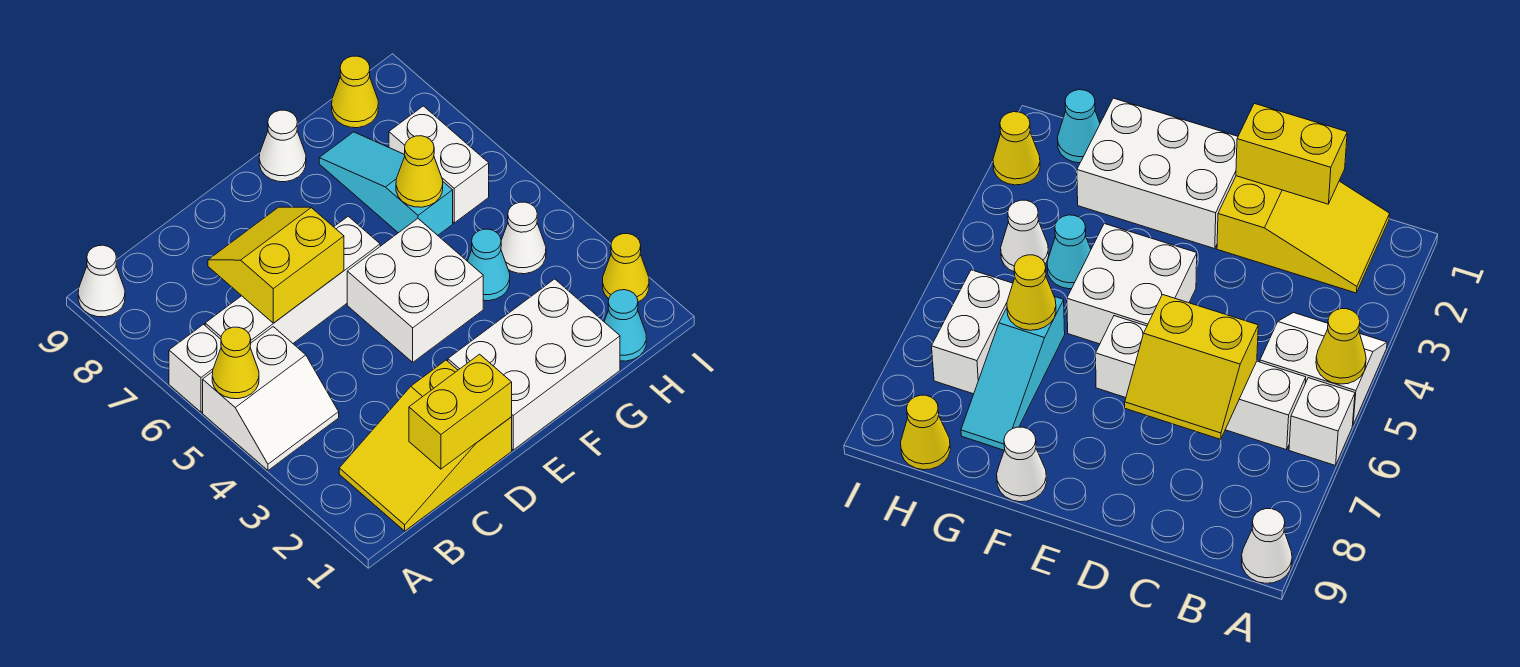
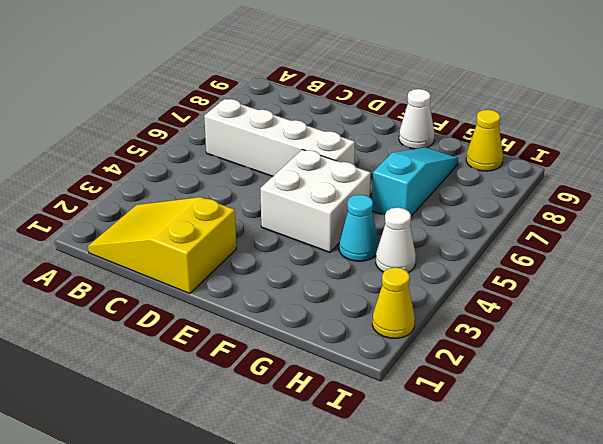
none -> white slope A4:B5 level 1 top 5
none -> white brick A6 level 1
none -> white cone A9 level 1

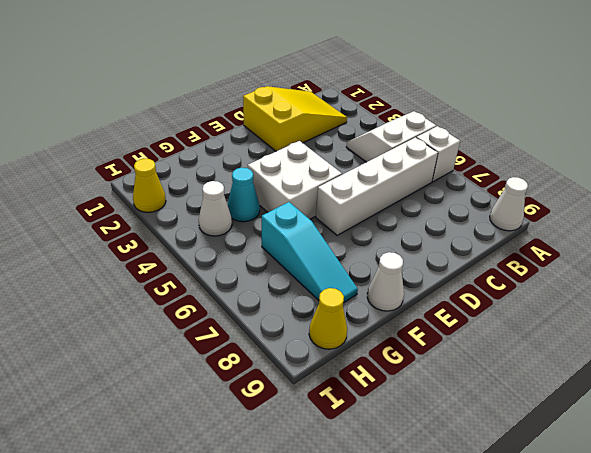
none -> white brick E1:G2 level 1
none -> cyan cone H1 level 1
none -> white brick H6:H7 level 1

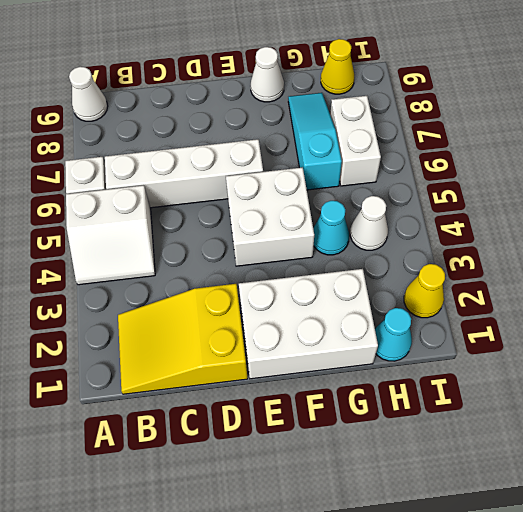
none -> yellow cone A5 level 2
none -> yellow brick C1:D1 level 2
none -> yellow slope C6:D7 level 2 top 6

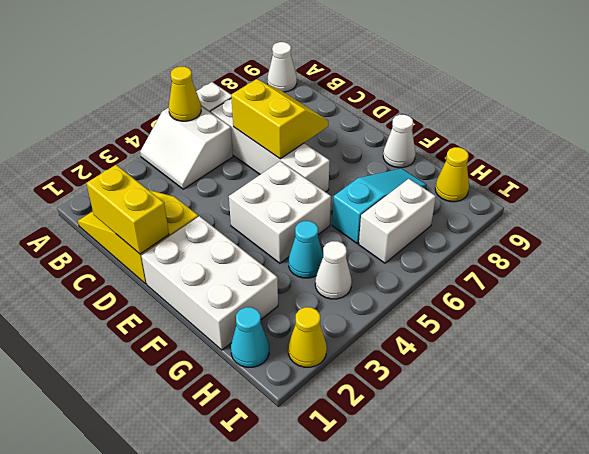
none -> yellow cone G6 level 2

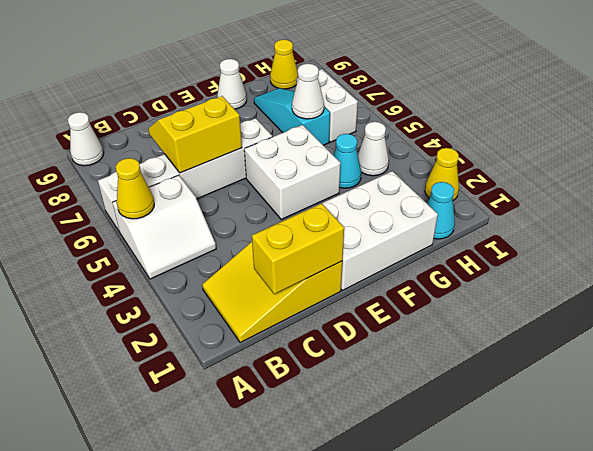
white cone G6 level 2 -> yellow cone G6 level 2

